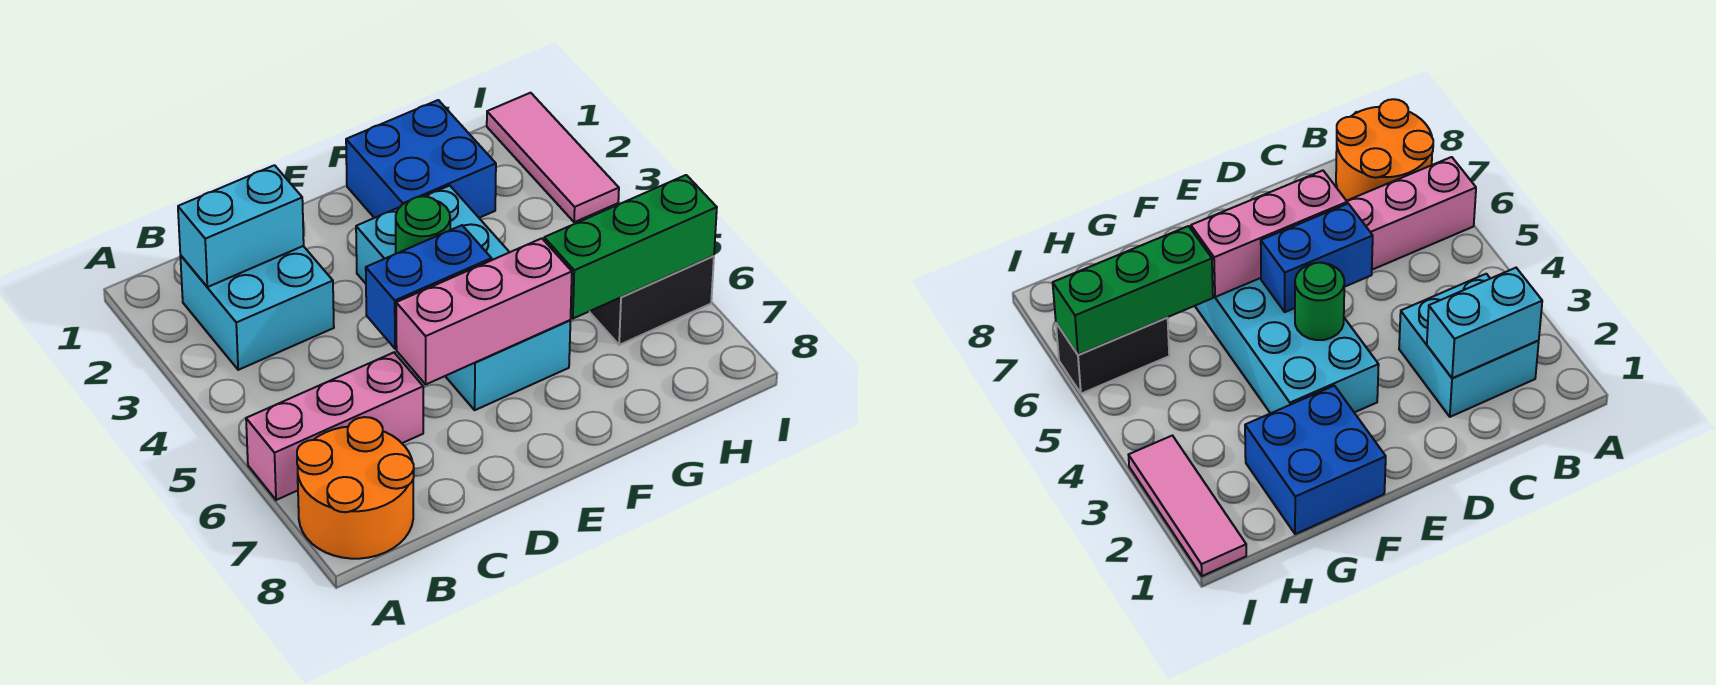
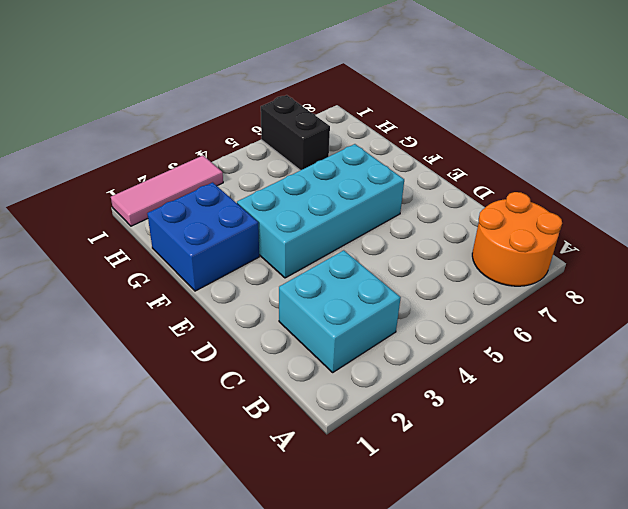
none -> pink brick A6:C6 level 1
none -> cyan brick B2:C2 level 2
none -> blue brick D5:E5 level 2

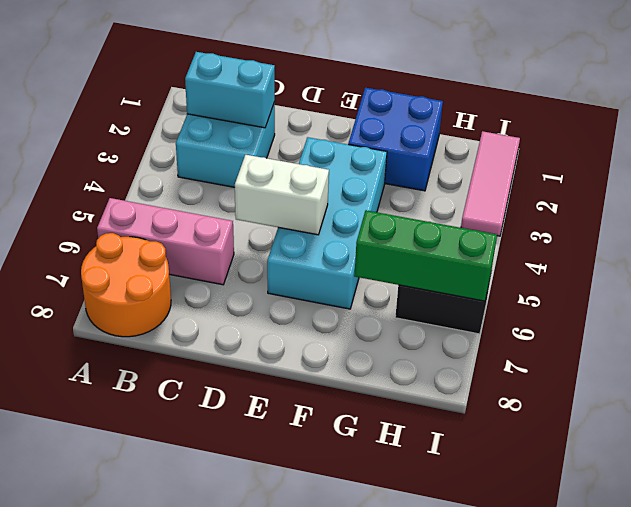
white brick D5:E5 level 2 -> blue brick D5:E5 level 2
none -> pink brick D6:F6 level 2
none -> green round brick E4 level 2

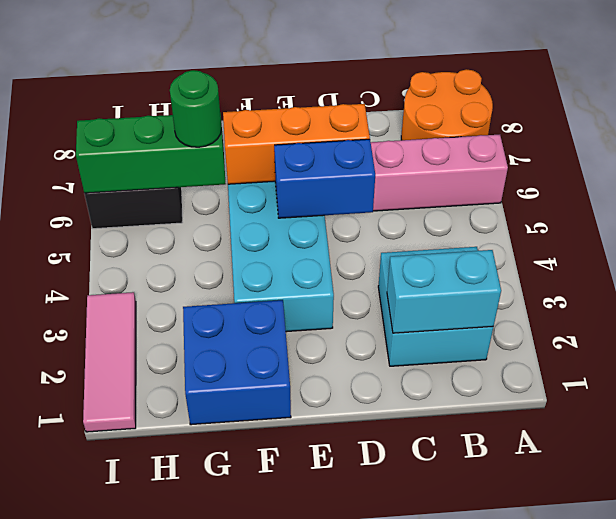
orange brick D6:F6 level 2 -> pink brick D6:F6 level 2
green round brick G6 level 3 -> green round brick E4 level 2

